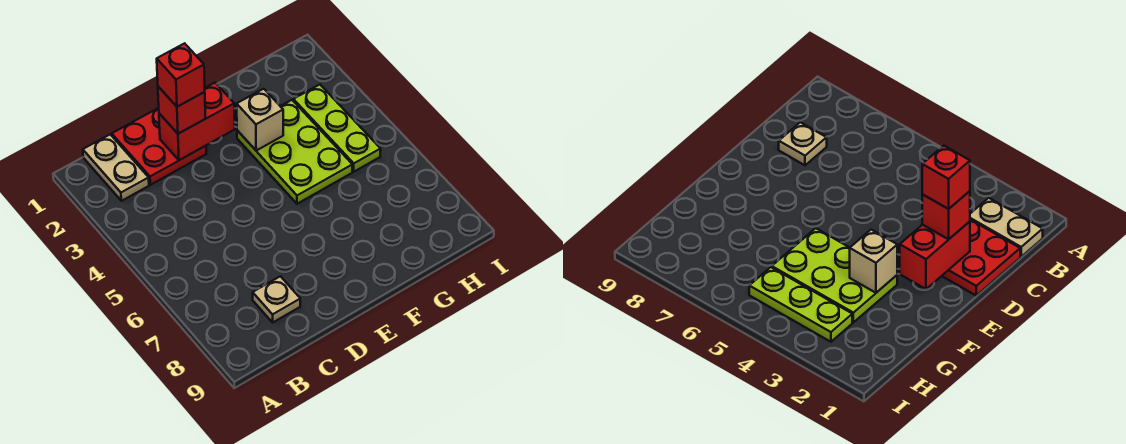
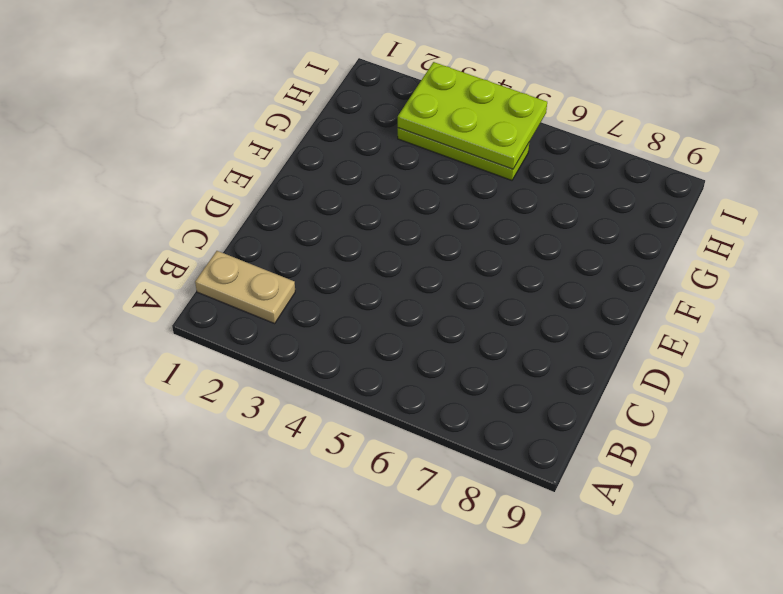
lime plate H3:I5 level 2 -> lime plate F3:G5 level 1
none -> red plate C1:D2 level 1
none -> tan plate C8 level 1

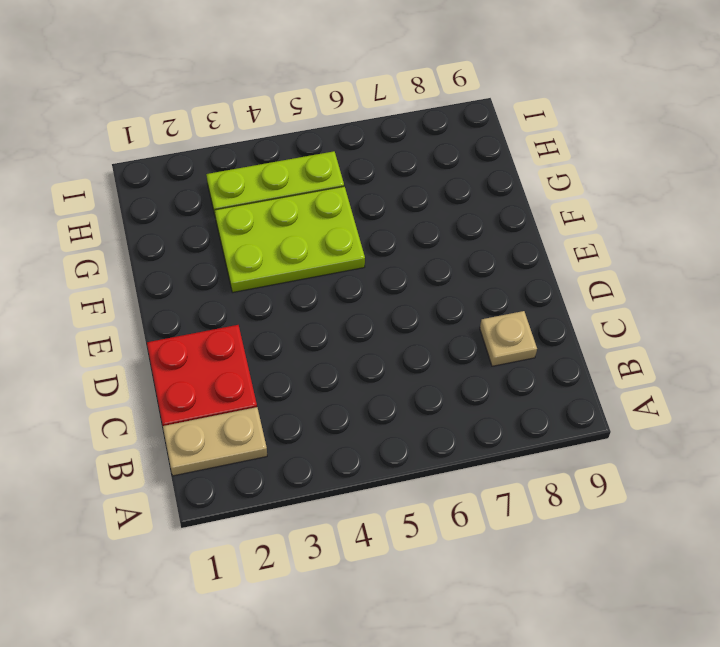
none -> red brick D2:E2 level 2
none -> tan brick F3 level 2

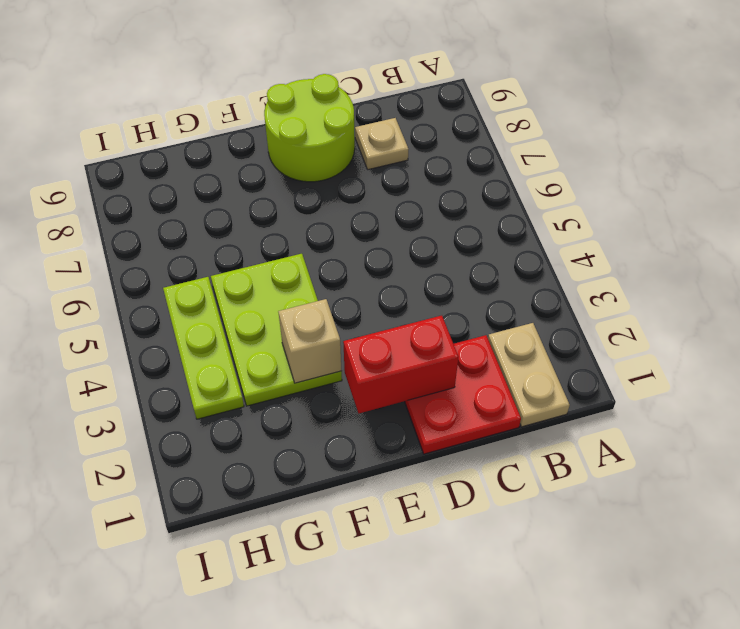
lime round brick D8:E9 level 1 -> none
none -> red brick D2 level 3
none -> red brick D2 level 4

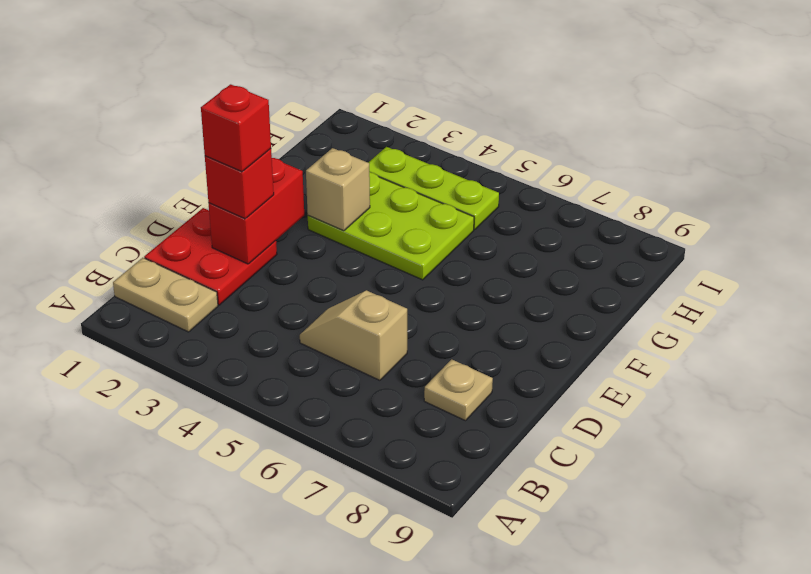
tan slope C5:C6 level 1 top 6 -> none

